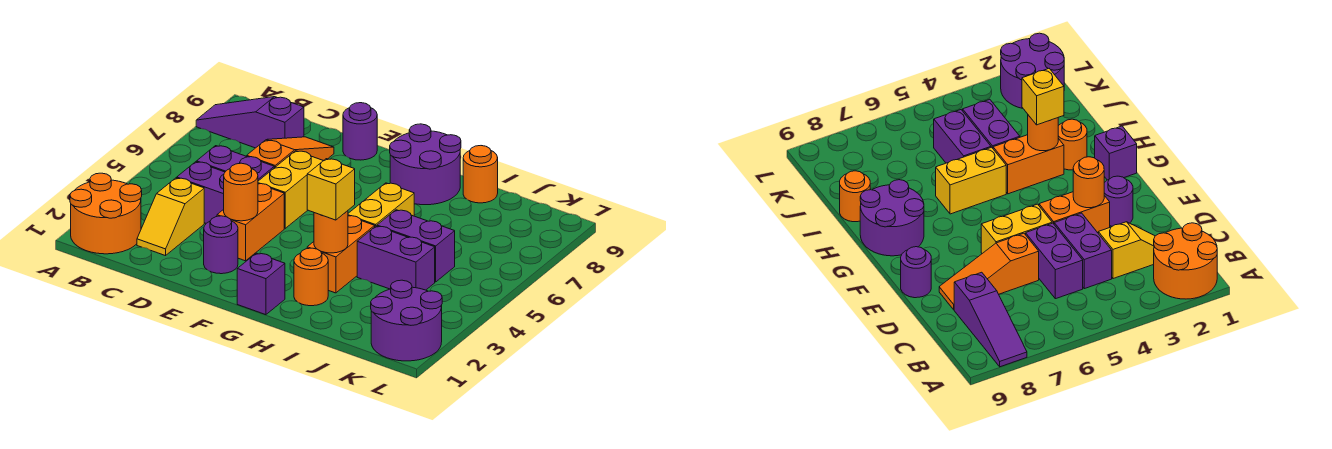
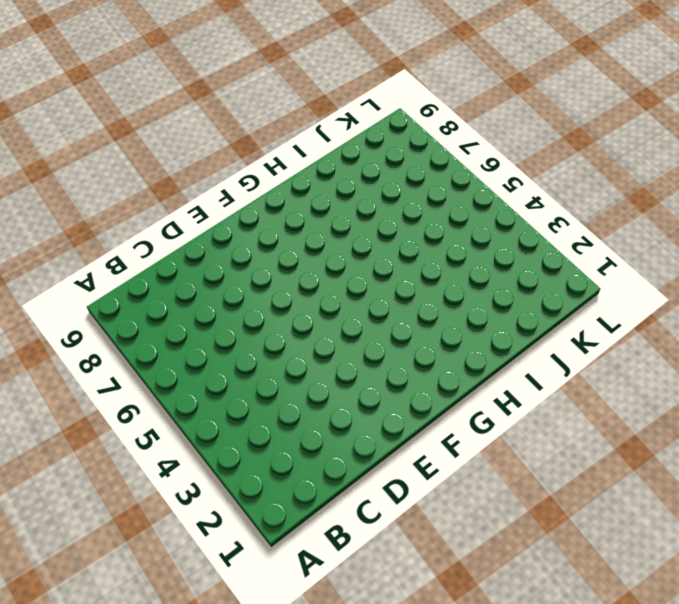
none -> orange round brick A1:B2 level 1
none -> purple slope A8:C8 level 1 top C
none -> yellow slope C2:C3 level 1 top 3

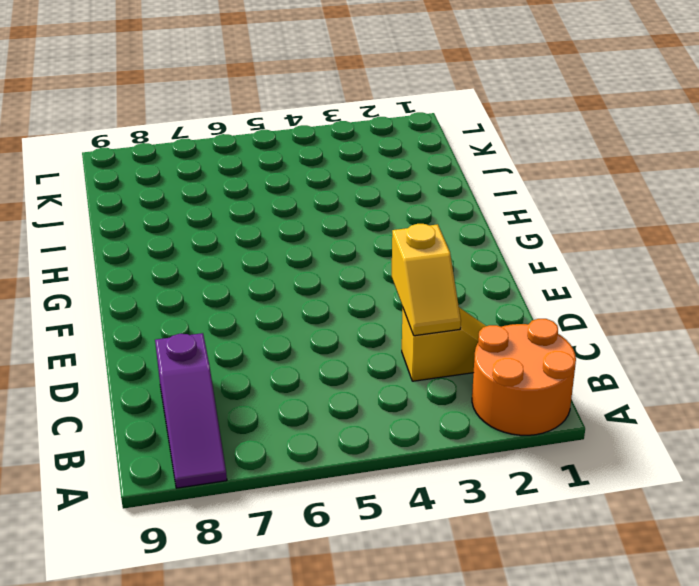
yellow slope C3:D3 level 2 top D -> none
none -> purple brick C4:D4 level 1
none -> purple brick C5:D5 level 1
none -> orange slope D6:D8 level 1 top 6

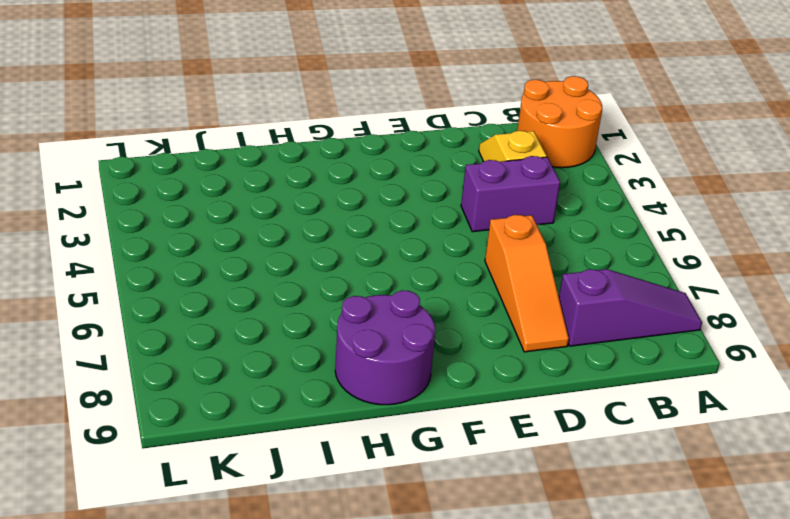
none -> purple brick C5:D5 level 1
none -> purple round brick E2 level 1
none -> orange brick E3:E4 level 1

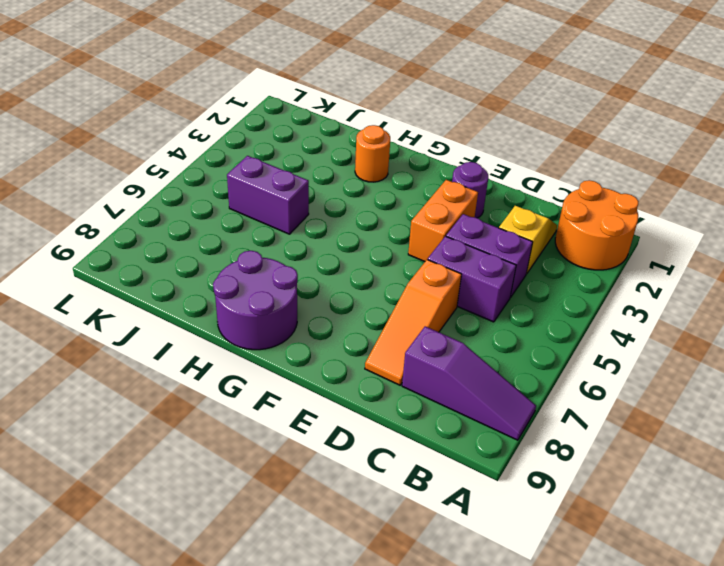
none -> yellow brick E5:E6 level 1
none -> purple round brick E9 level 1
none -> purple brick G1 level 1

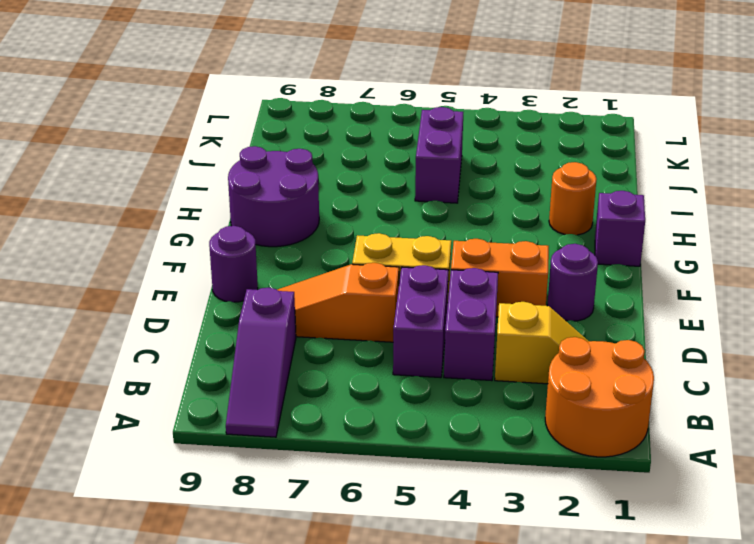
none -> orange brick H3:H4 level 1
none -> yellow brick H5:H6 level 1
none -> purple brick I4:J4 level 1

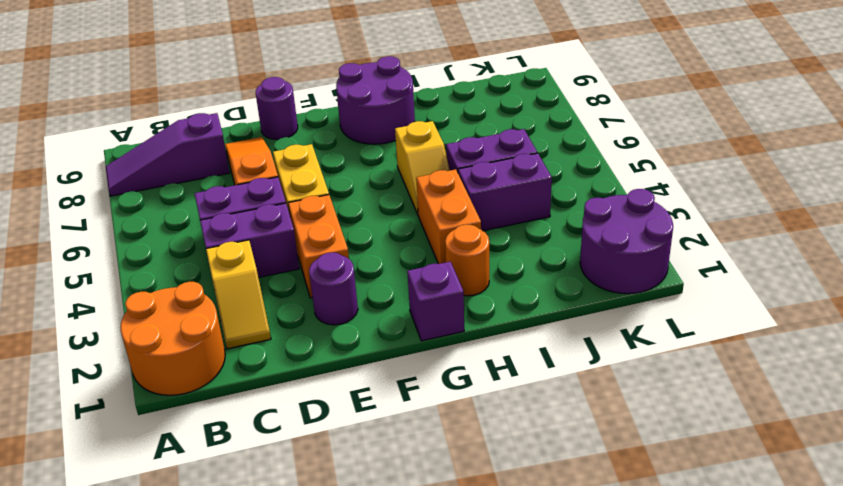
yellow slope H5:H6 level 1 top 6 -> yellow brick H5:H6 level 1
none -> orange round brick I9 level 1
none -> orange round brick E3 level 2
none -> orange round brick H3 level 2

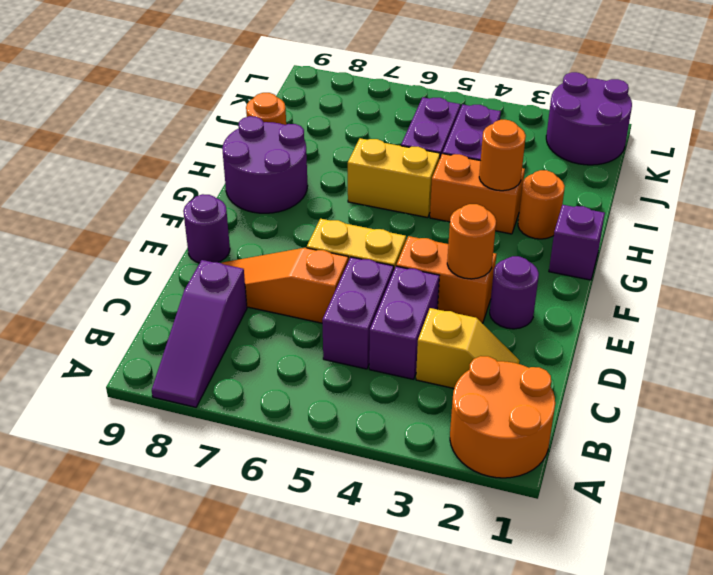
none -> yellow brick H3 level 3

